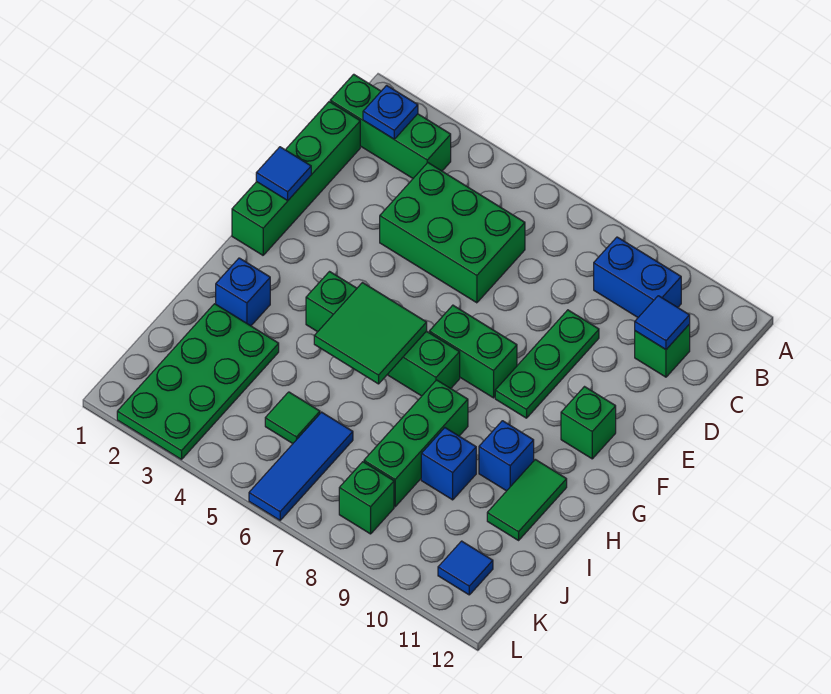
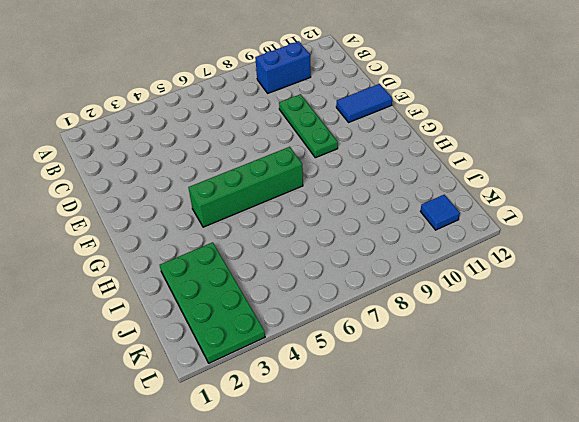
blue tile E11:E12 level 1 -> none
none -> green brick B1:B3 level 1
none -> green brick C1:F1 level 1
none -> green brick C4:D6 level 1

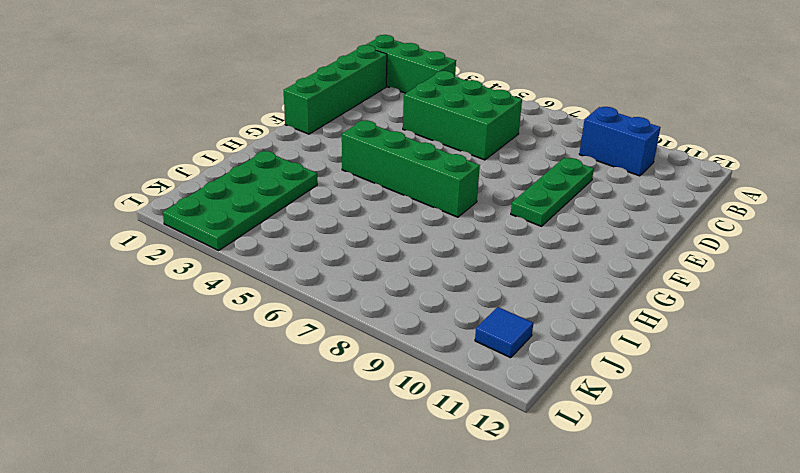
none -> green brick C11 level 1
none -> green brick F7:F8 level 1
none -> green brick F11 level 1

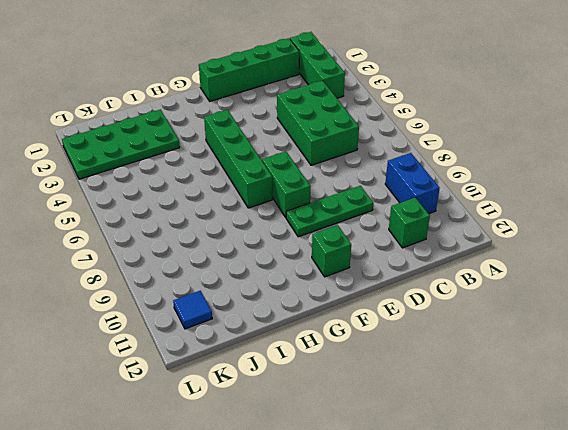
none -> blue brick H2 level 1
none -> green brick H8:J8 level 1
none -> blue brick H10 level 1

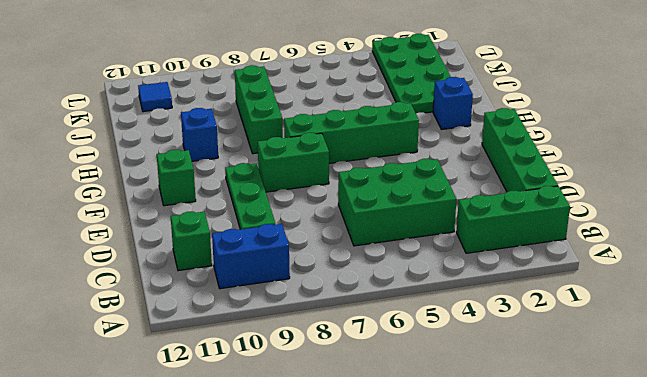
none -> green tile H11:I11 level 1
none -> blue brick I9 level 1
none -> green tile J5 level 1

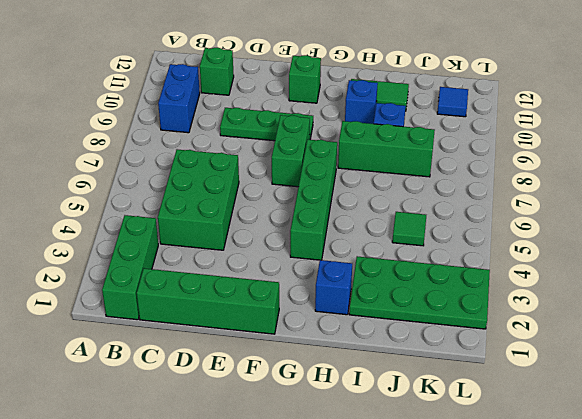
none -> blue tile J6:L6 level 1
none -> green brick K8 level 1
none -> blue plate B2 level 2

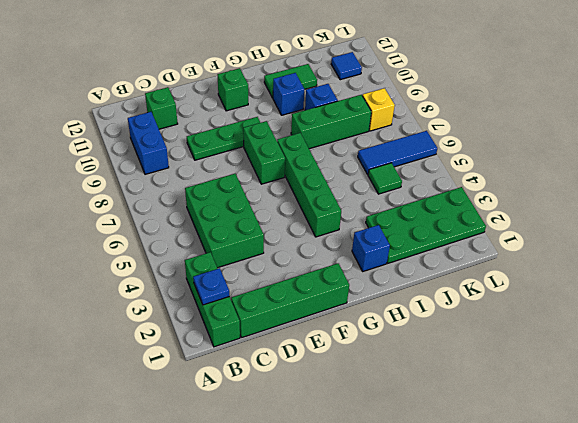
yellow brick K8 level 1 -> green brick K8 level 1
none -> blue tile C11 level 2
none -> blue tile E1 level 2
none -> green tile G5:H6 level 2

